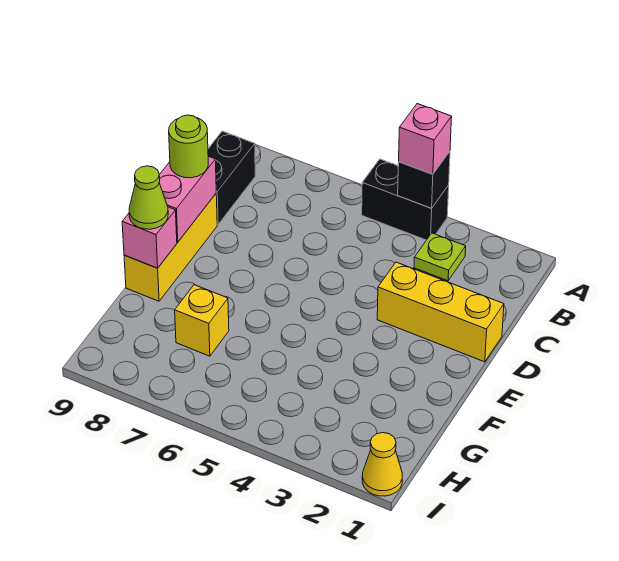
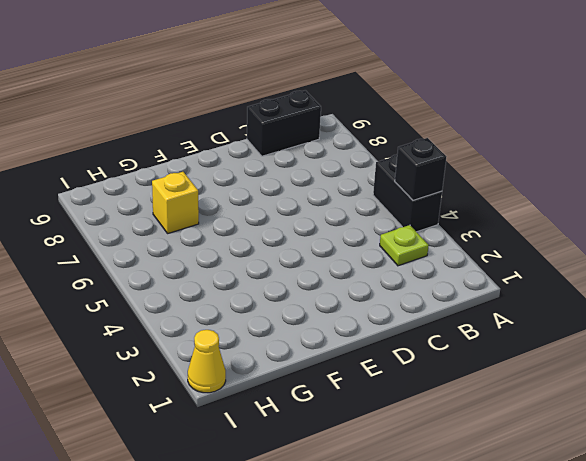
none -> yellow brick D1:D3 level 1
none -> yellow brick D9:F9 level 1
none -> pink brick D9:E9 level 2

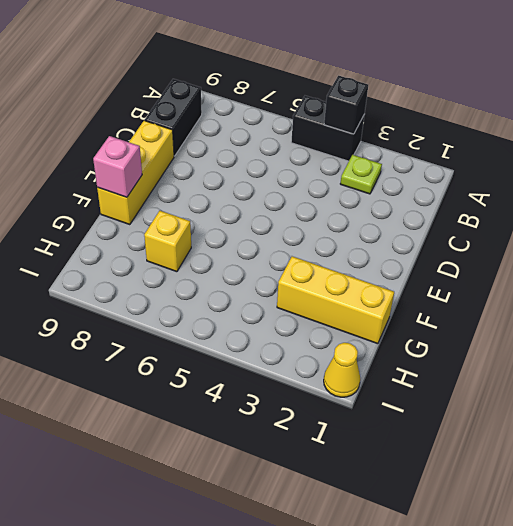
yellow brick G1:G3 level 1 -> yellow brick D1:D3 level 1
none -> pink brick D9:E9 level 2
none -> pink brick A4 level 3
none -> lime round brick D9 level 3

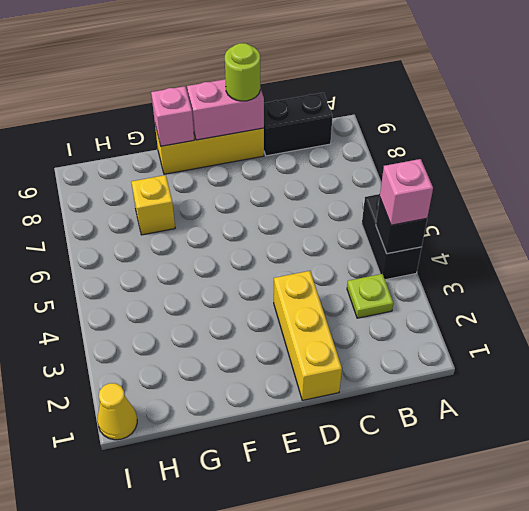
none -> lime cone F9 level 3

